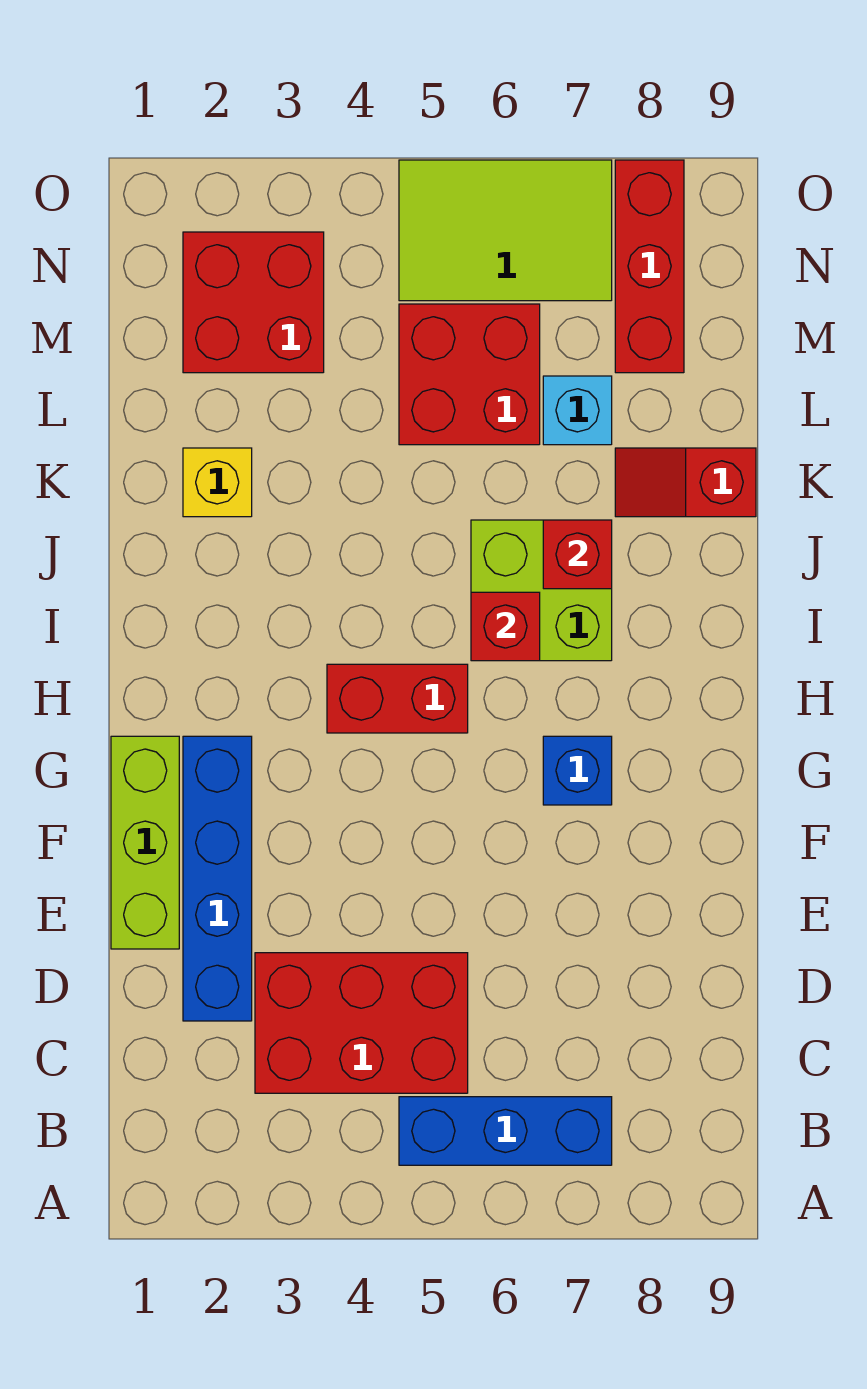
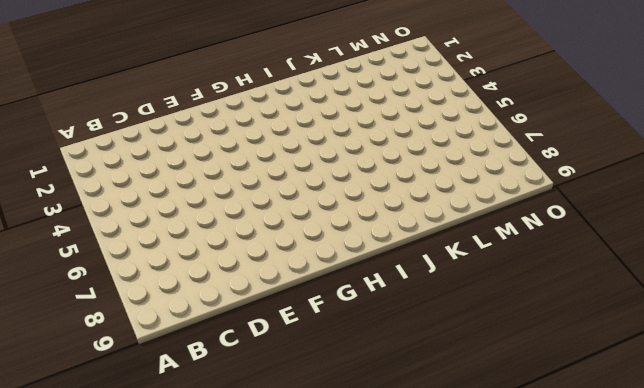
none -> blue brick B5:B7 level 1
none -> red brick C3:D5 level 1
none -> blue brick D2:G2 level 1

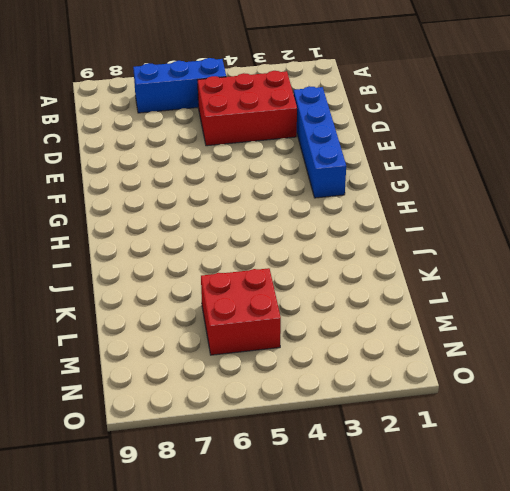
none -> lime brick E1:G1 level 1
none -> blue brick G7 level 1
none -> red brick H4:H5 level 1

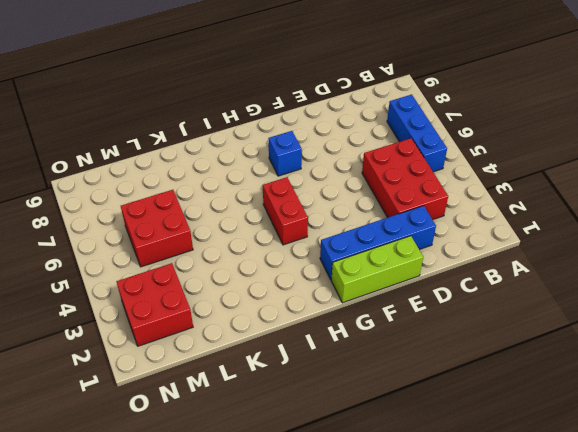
none -> lime brick I6:J7 level 1
none -> yellow brick K2 level 1
none -> red slope K8:K9 level 1 top 9

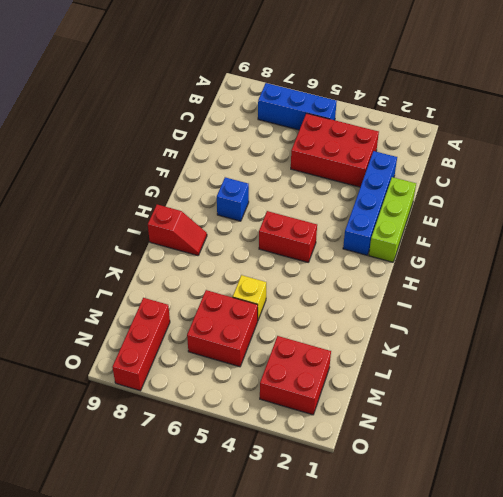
red slope I8:I9 level 1 top 9 -> red slope K8:K9 level 1 top 9
yellow brick K5 level 1 -> yellow brick K2 level 1
none -> lime brick I6:J7 level 1
none -> cyan brick L7 level 1
none -> lime tile N5:O7 level 1

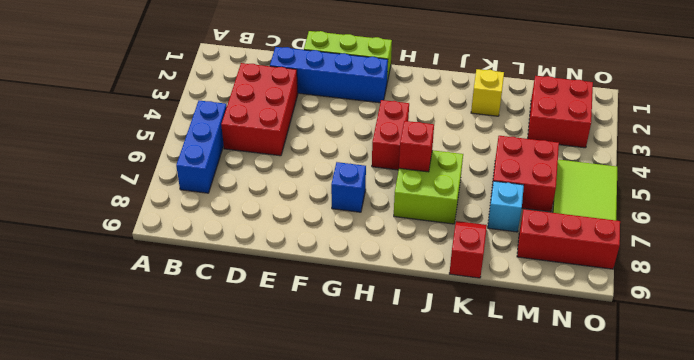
none -> red brick J7 level 2

